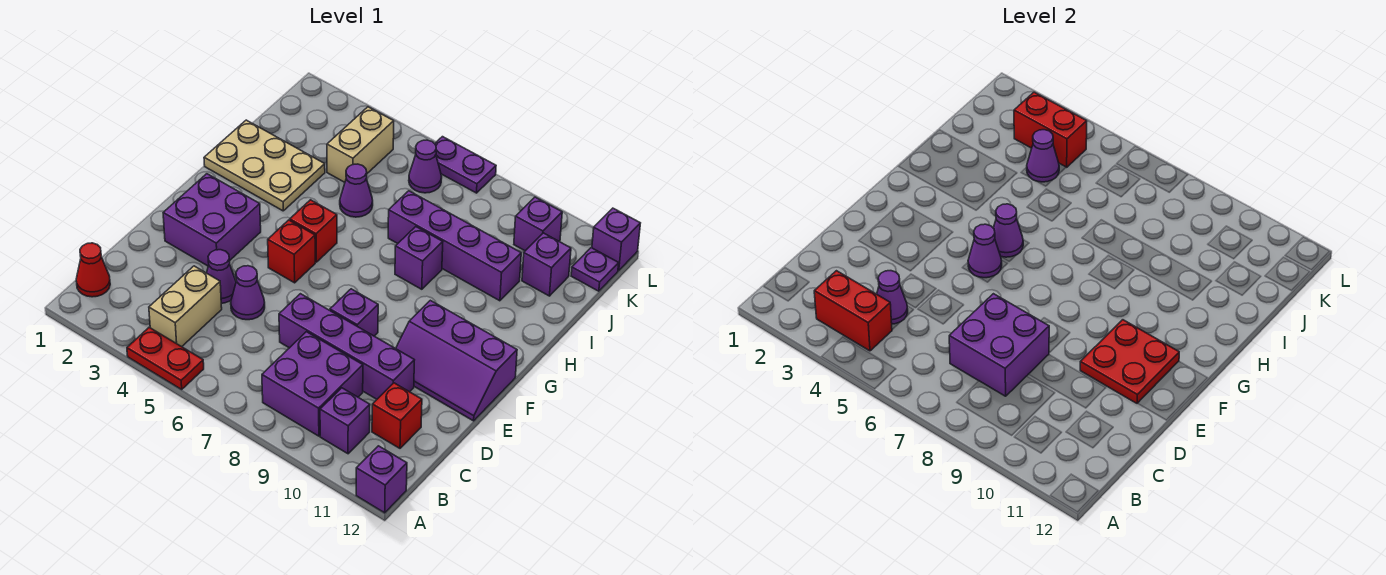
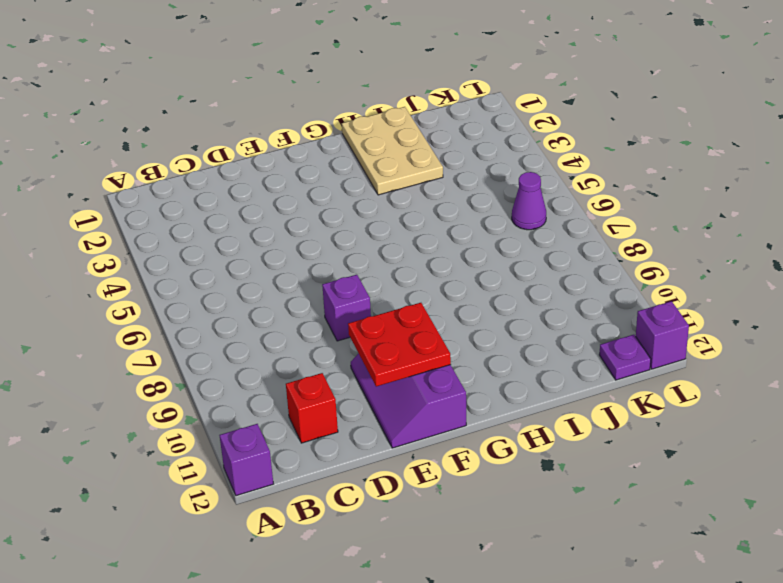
none -> red plate A4:A5 level 1
none -> red cone B1 level 1
none -> tan brick B4:C4 level 1
none -> purple brick B8:C9 level 1

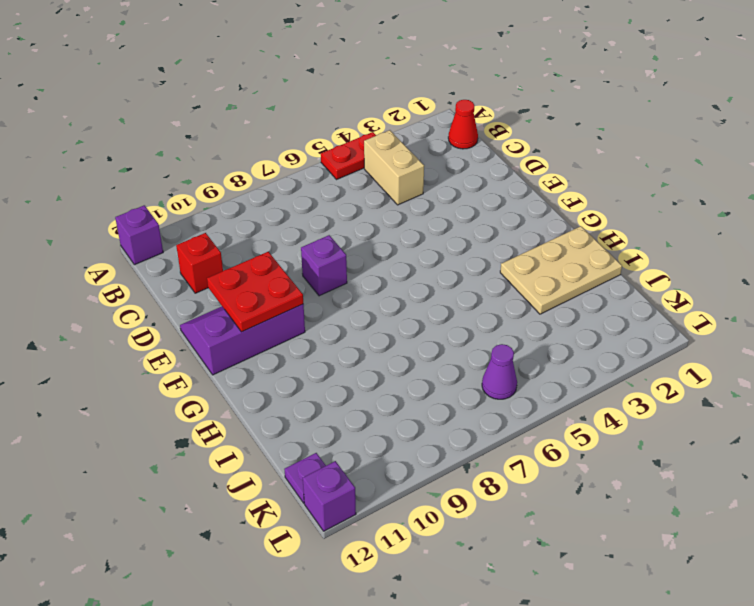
none -> purple brick B8:C9 level 1
none -> purple brick B10 level 1
none -> purple cone D4 level 1
none -> purple cone D5 level 1

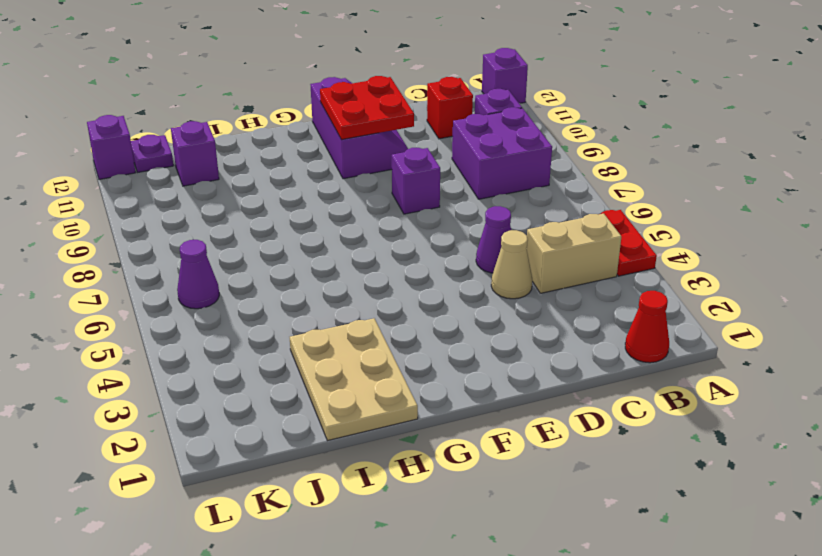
tan cone D4 level 1 -> purple cone D4 level 1
none -> purple brick D7:D10 level 1
none -> purple brick E2:F3 level 1
none -> red brick F5 level 1
none -> red brick G5 level 1

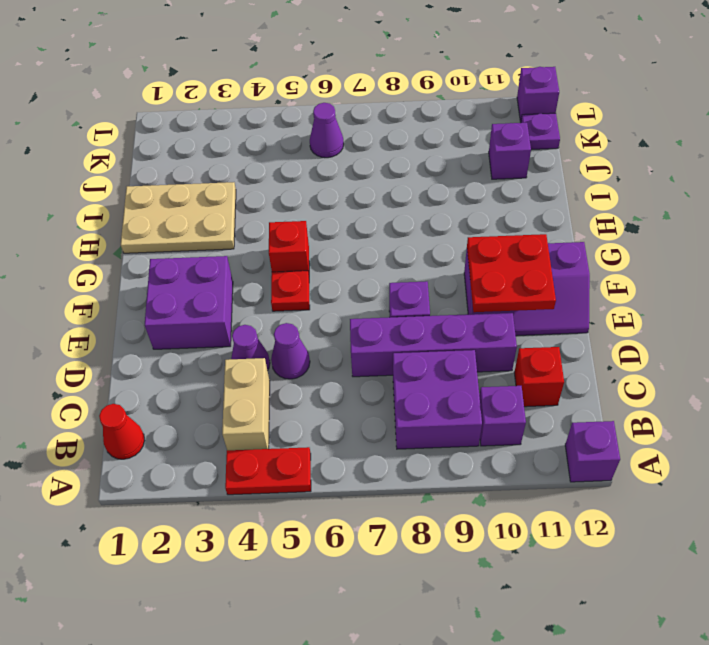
red plate F5 level 1 -> red brick F5 level 1
none -> purple brick H8 level 1
none -> purple cone I5 level 1
none -> purple brick I7:I10 level 1
none -> tan brick J4:K4 level 1

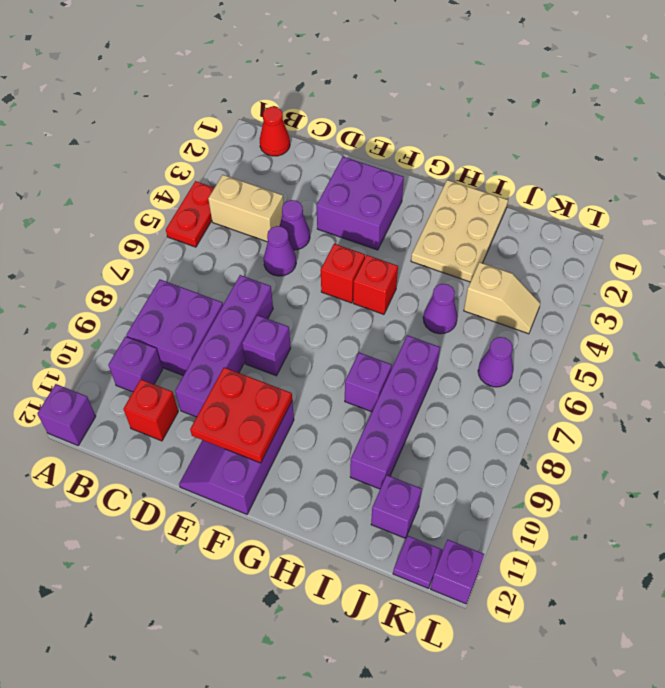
tan slope J4:K4 level 1 top J -> tan brick J4:K4 level 1
none -> purple brick K10 level 1
none -> purple plate L6:L7 level 1
none -> red brick B3:B4 level 2
none -> purple cone C4 level 2

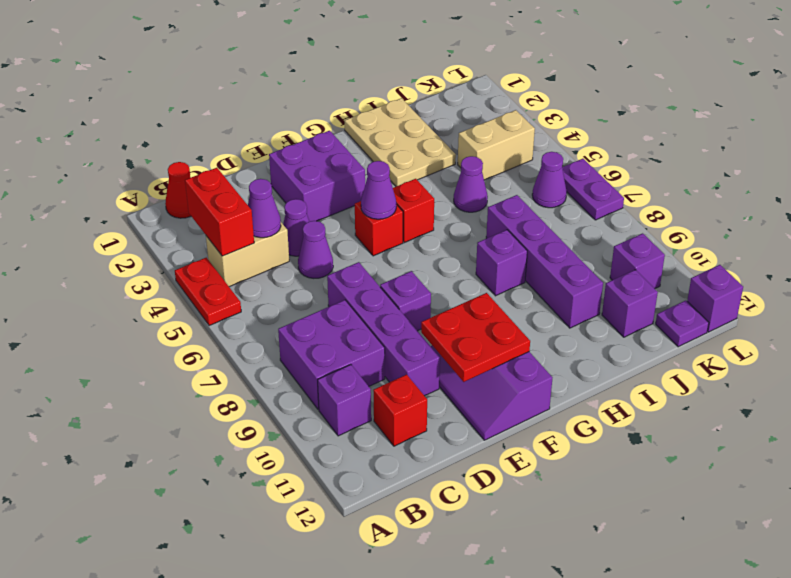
none -> purple brick A12 level 1
none -> purple brick C7:D8 level 2
none -> purple cone G5 level 2
none -> purple cone J4 level 2

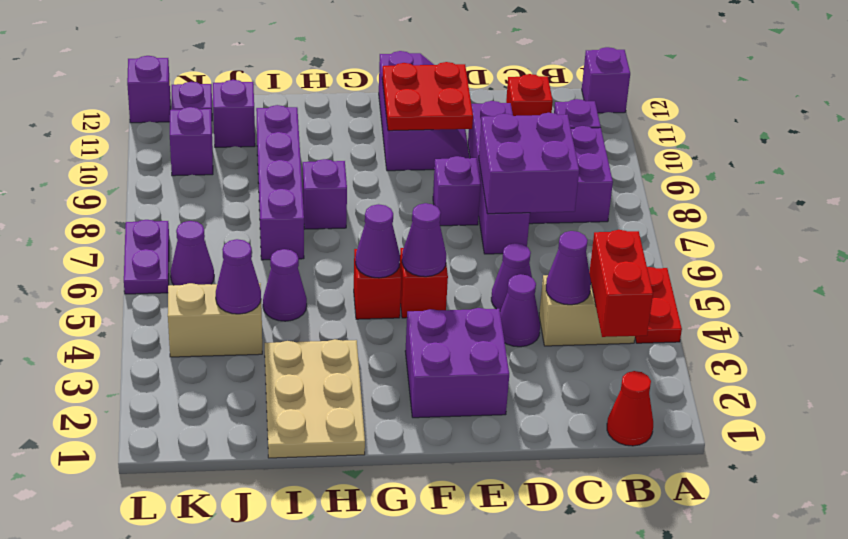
none -> red brick K3:K4 level 2

